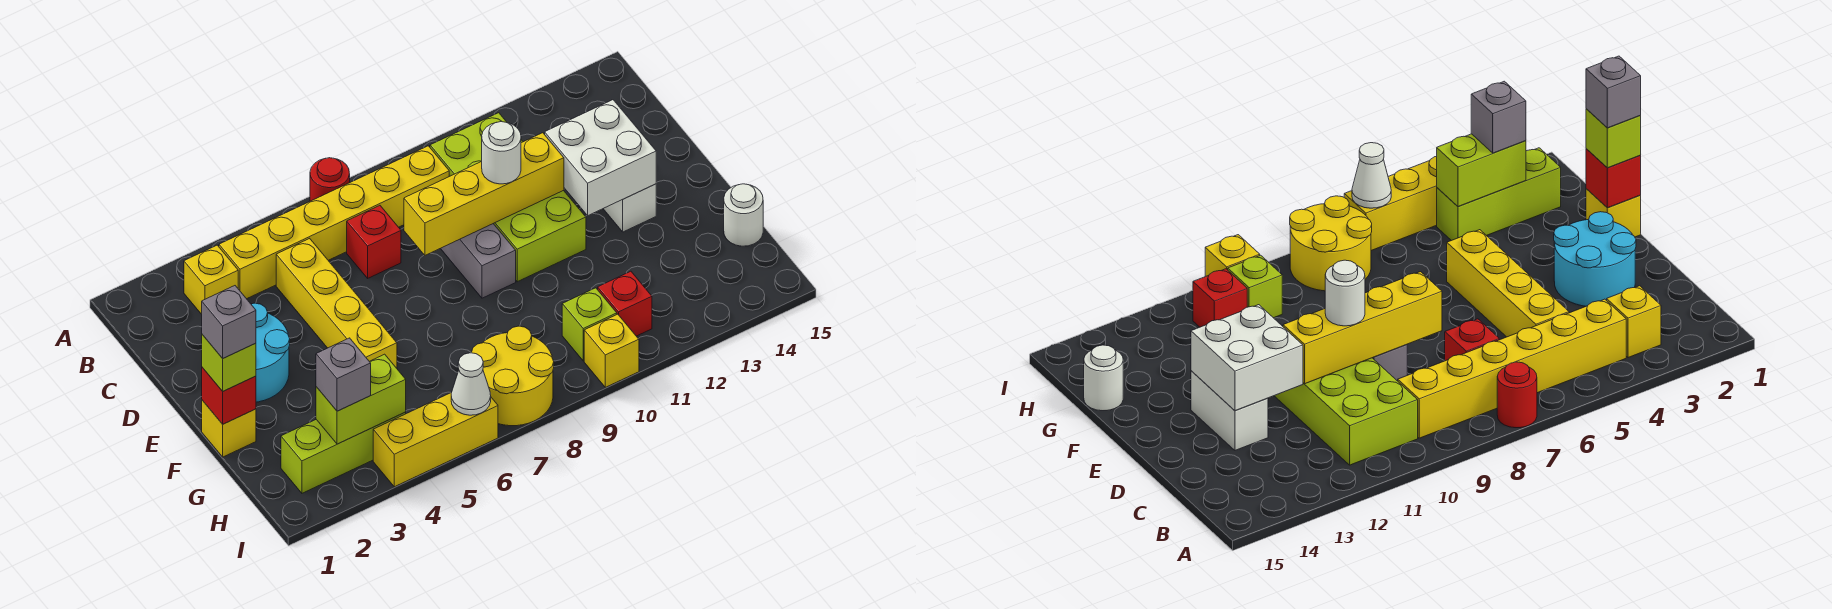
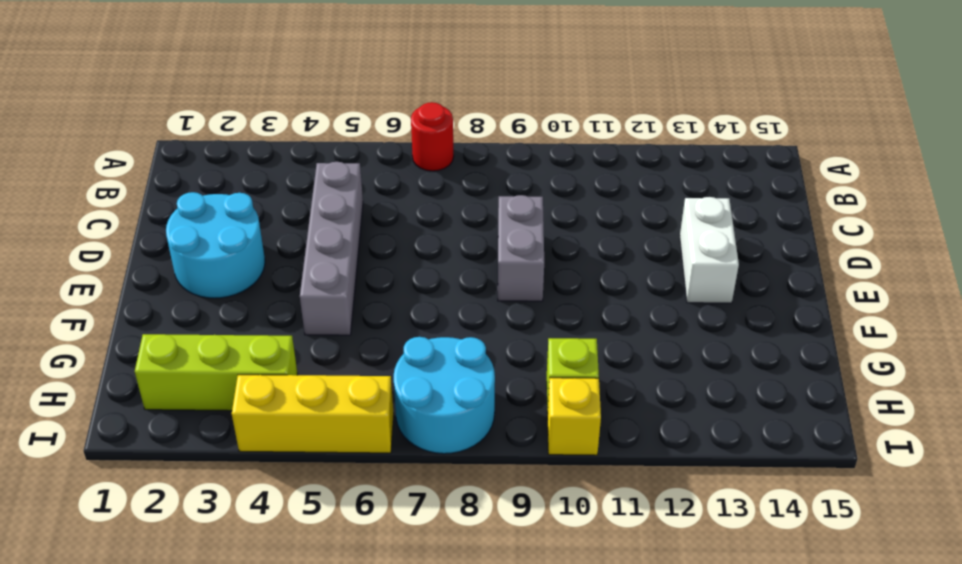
grey brick C5:F5 level 1 -> yellow brick C5:F5 level 1
cyan round brick H7:I8 level 1 -> yellow round brick H7:I8 level 1
none -> yellow brick B3 level 1
none -> yellow brick B4:B9 level 1
none -> lime brick B10:E11 level 1

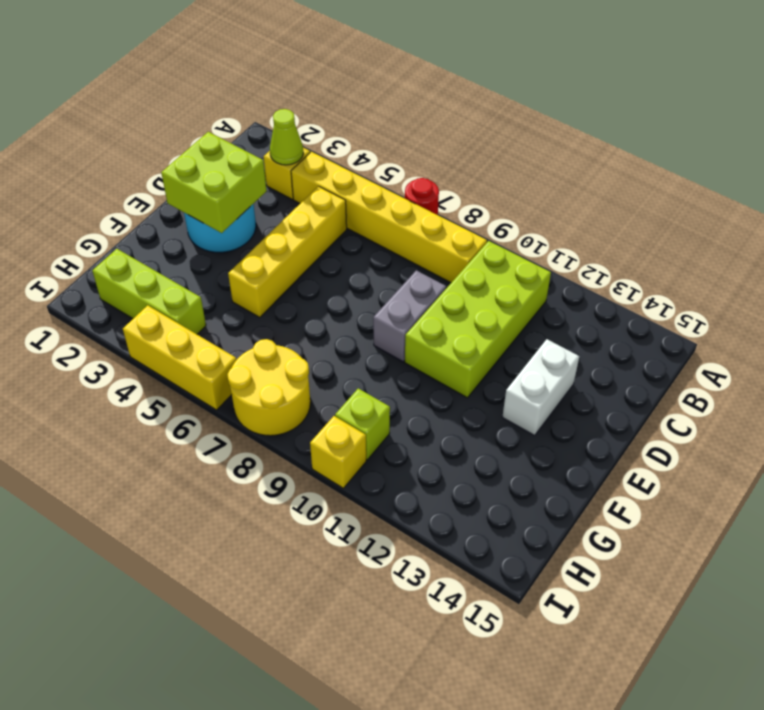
lime cone B3 level 2 -> none
lime brick D2:E3 level 2 -> none
none -> red brick C7 level 1
none -> yellow brick F1 level 1
none -> white round brick G15 level 1

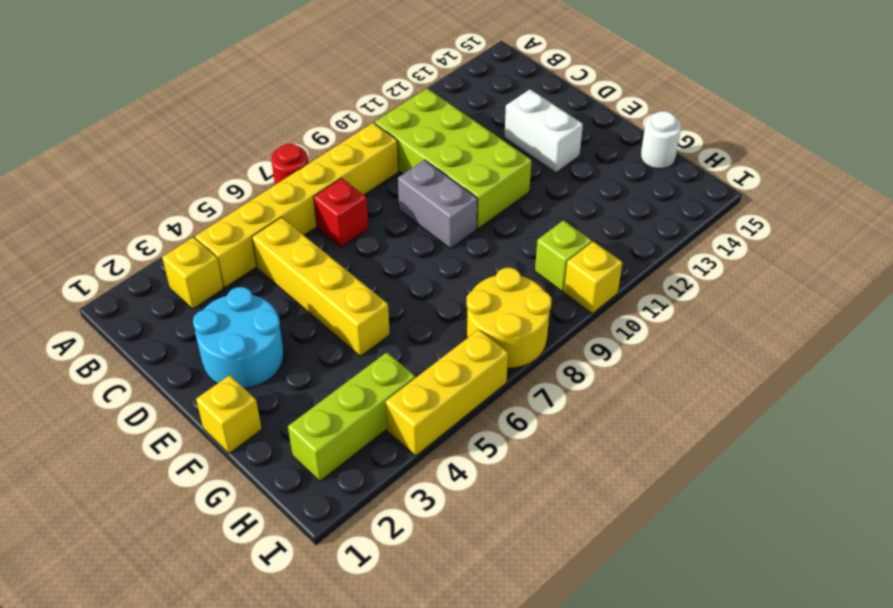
none -> red brick H11 level 1
none -> yellow brick D8:D11 level 2
none -> white brick D12:E13 level 2

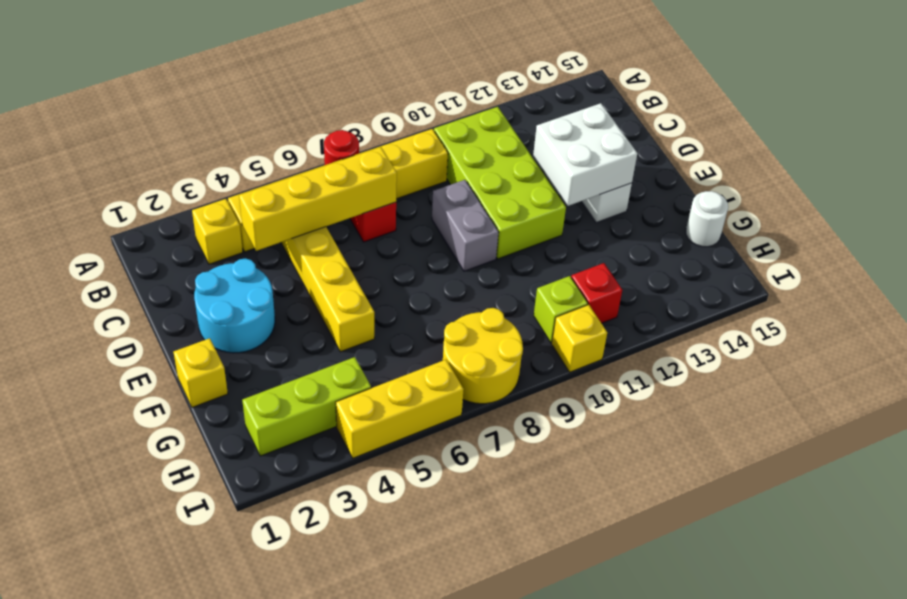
yellow brick C4:C7 level 2 -> yellow brick D8:D11 level 2
none -> red brick F1 level 2
none -> lime brick H3:H4 level 2
none -> white cone I6 level 2

